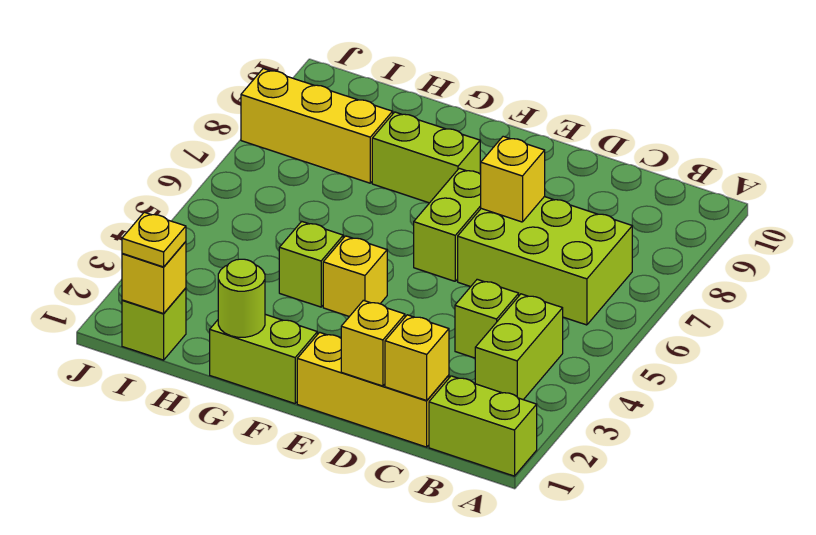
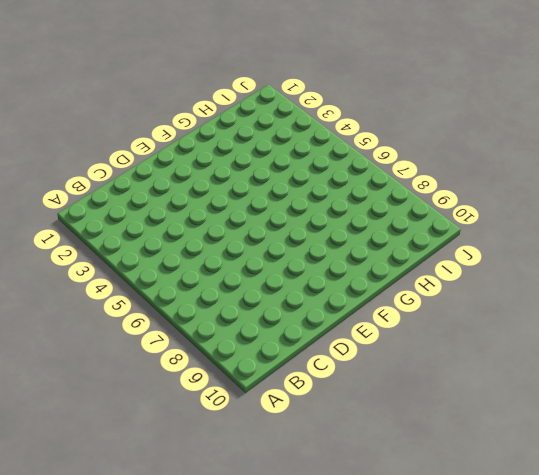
none -> lime brick A1:B1 level 1
none -> lime brick B3:B4 level 1
none -> lime brick B6:D7 level 1

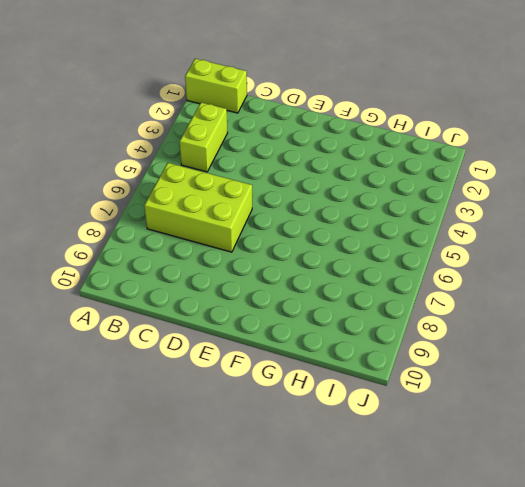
none -> yellow brick C1:E1 level 1
none -> lime brick C4 level 1
none -> lime brick E6:E7 level 1

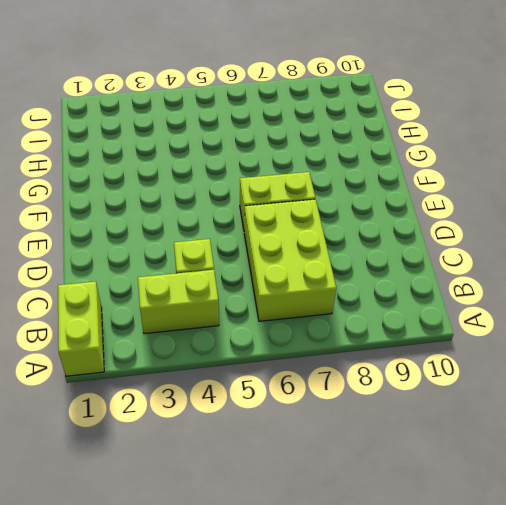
none -> yellow brick C1:E1 level 1
none -> lime brick F1:G1 level 1
none -> yellow brick F4 level 1

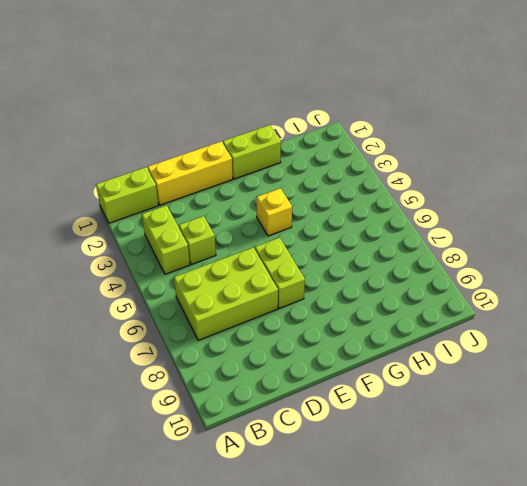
none -> lime brick F8:G8 level 1
none -> lime brick G4 level 1
none -> yellow brick H8:J8 level 1

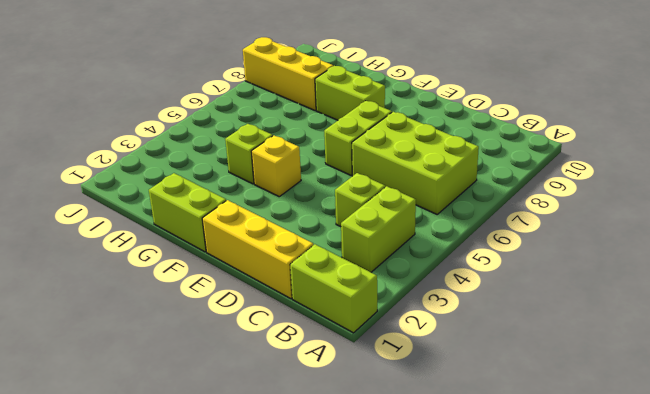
none -> lime brick I1 level 1
none -> yellow brick C1 level 2
none -> yellow brick D1 level 2

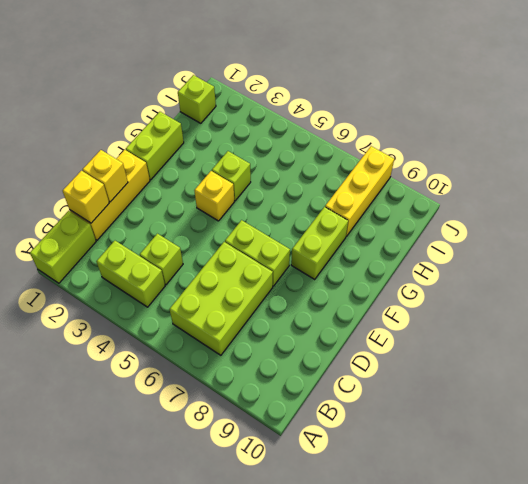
none -> yellow brick D7 level 2
none -> lime round brick G1 level 2
none -> yellow brick I1 level 2

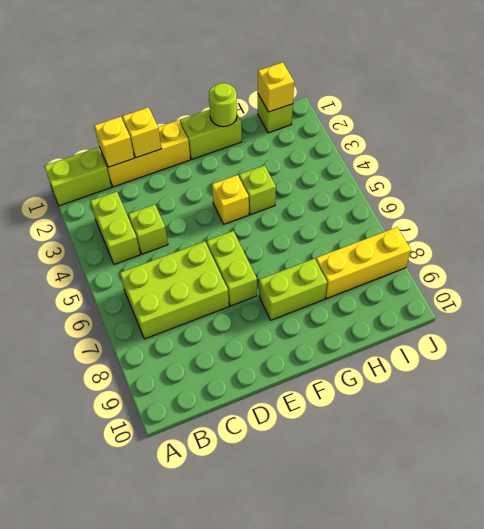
none -> yellow brick D7 level 2
none -> yellow plate I1 level 3

